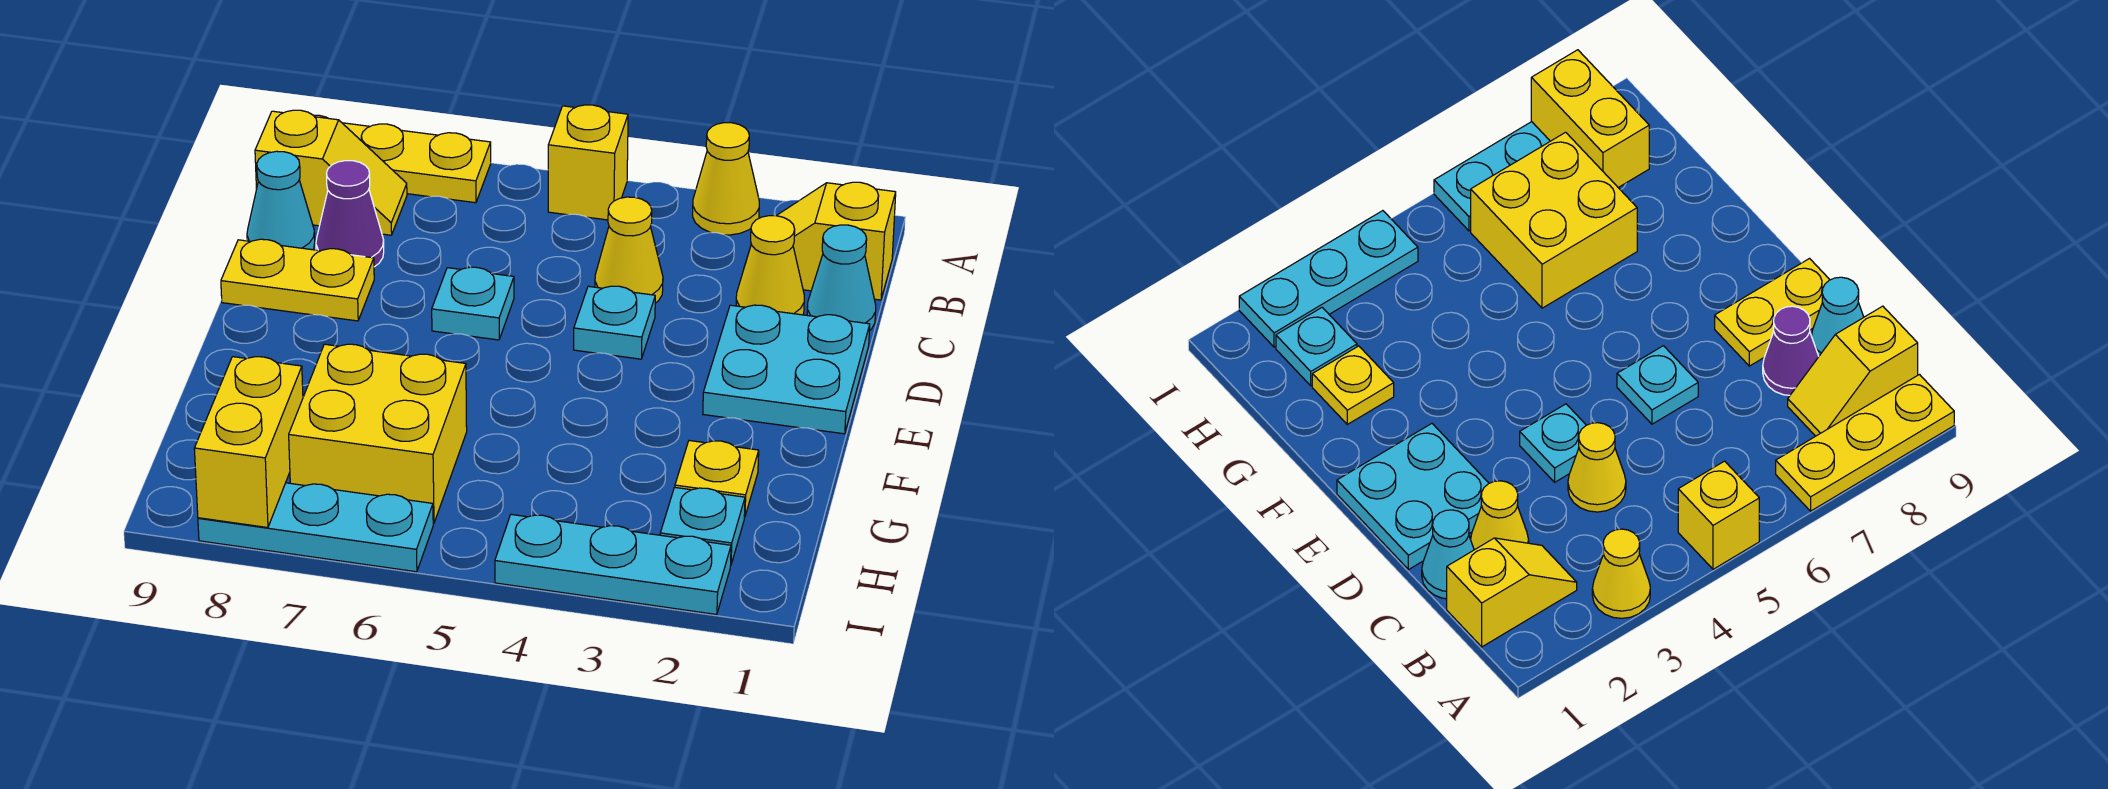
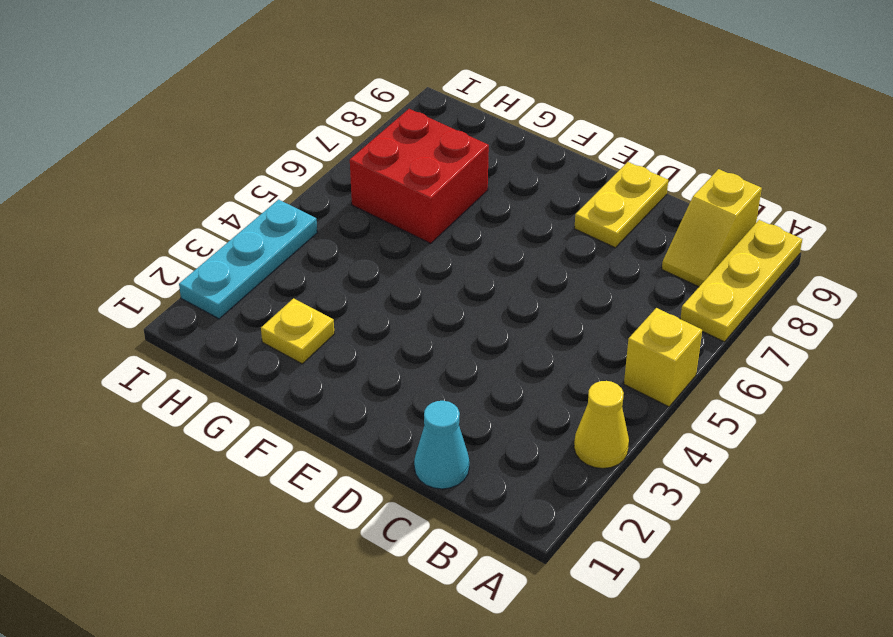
red brick G6:H7 level 1 -> yellow brick G6:H7 level 1
none -> yellow slope B1:B2 level 1 top 1
none -> yellow cone C2 level 1
none -> yellow cone C4 level 1

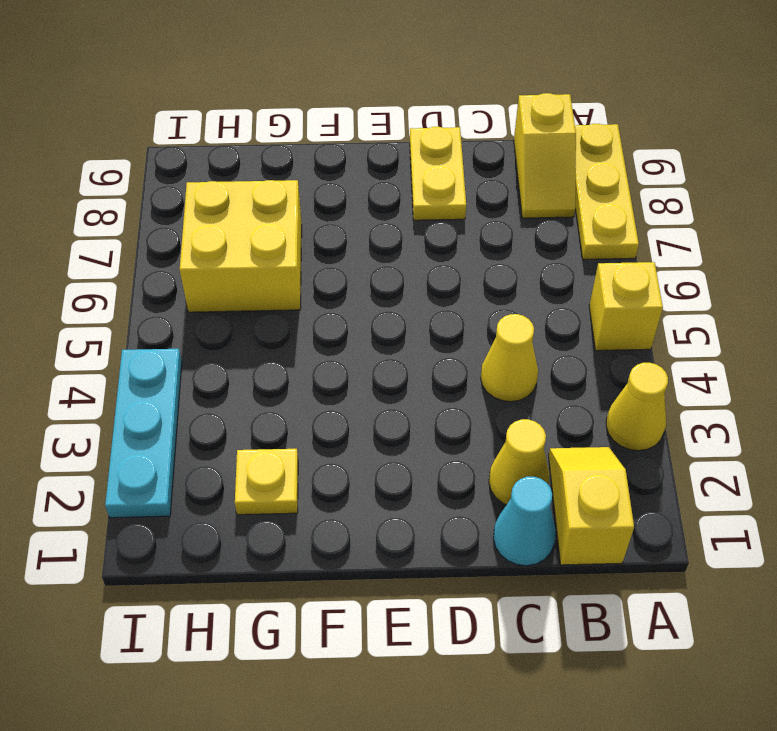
none -> purple cone C8 level 1
none -> cyan cone C9 level 1
none -> cyan plate D1:E2 level 1

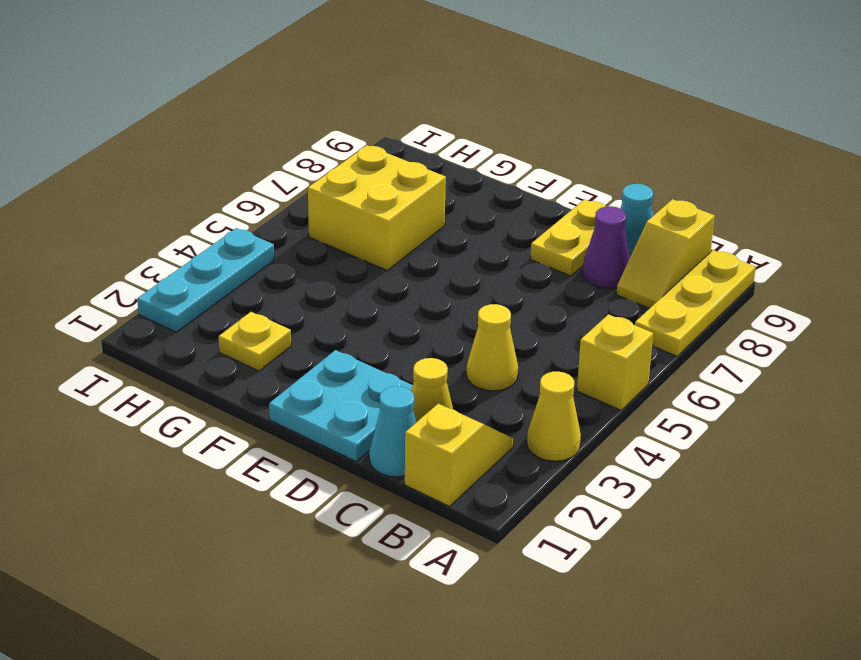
none -> cyan plate D4 level 1
none -> cyan plate D6 level 1
none -> cyan plate H2 level 1

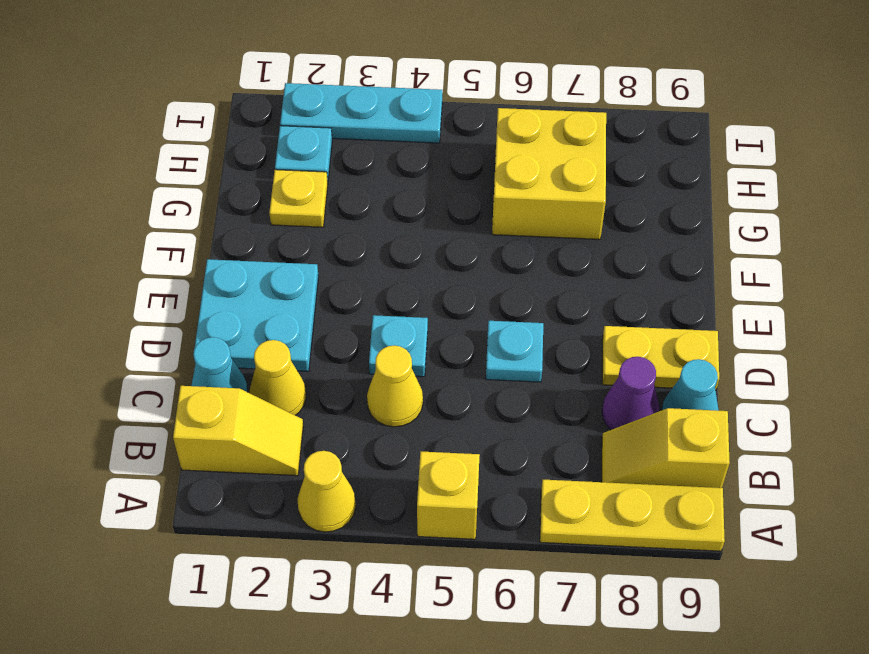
none -> cyan plate I6:I8 level 1
none -> yellow brick H8:I8 level 2

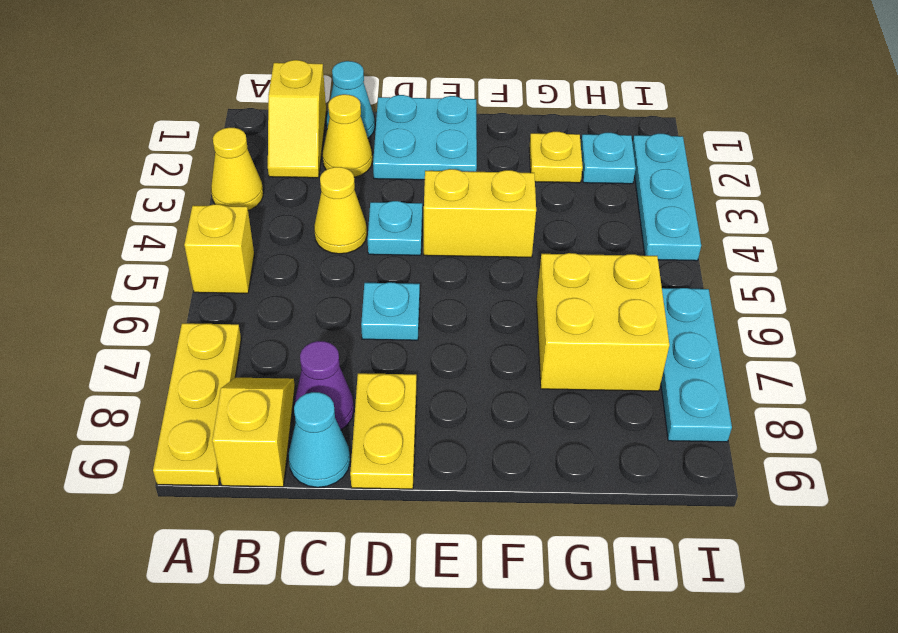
yellow brick E4:F4 level 1 -> yellow brick H8:I8 level 2

